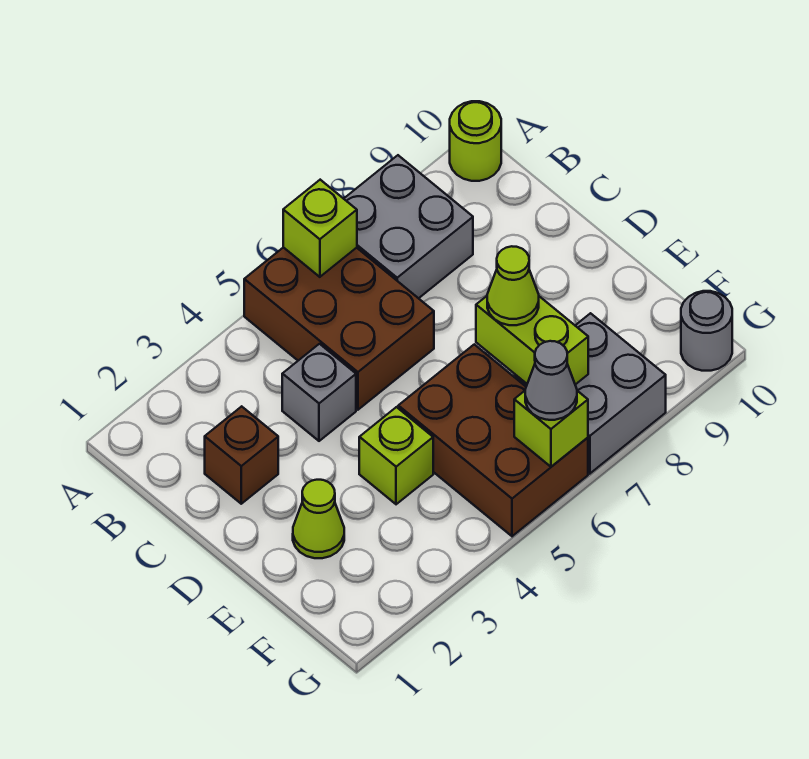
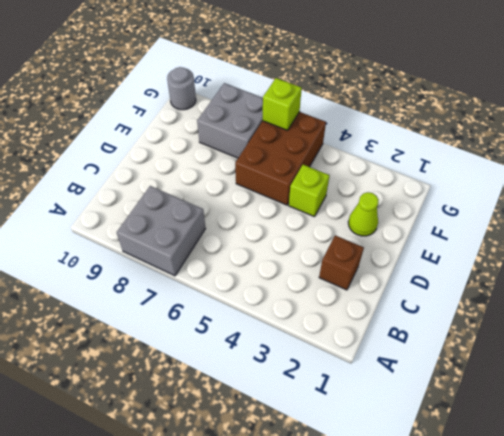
none -> brown brick A5:C6 level 1
none -> lime round brick A10 level 1
none -> grey brick C4 level 1

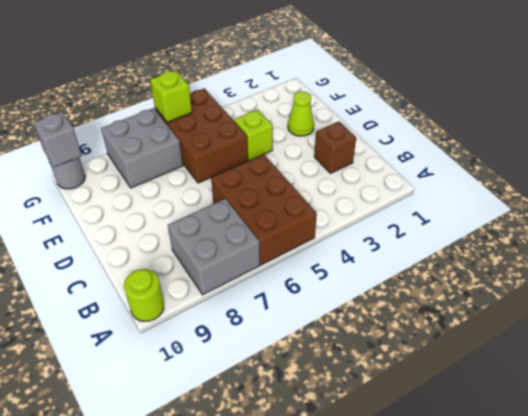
grey brick G10 level 2 -> grey brick C4 level 1
none -> lime brick A6 level 2
none -> lime brick E7:F7 level 2
none -> lime cone E7 level 3

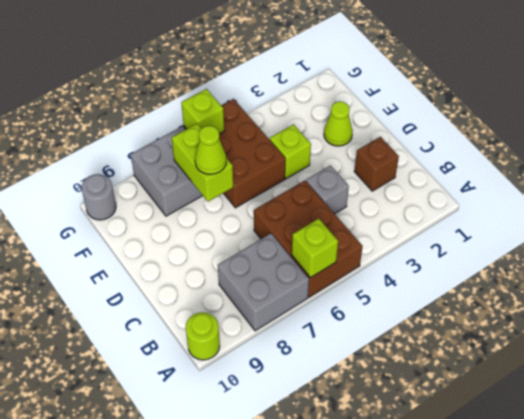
none -> grey cone G6 level 3

